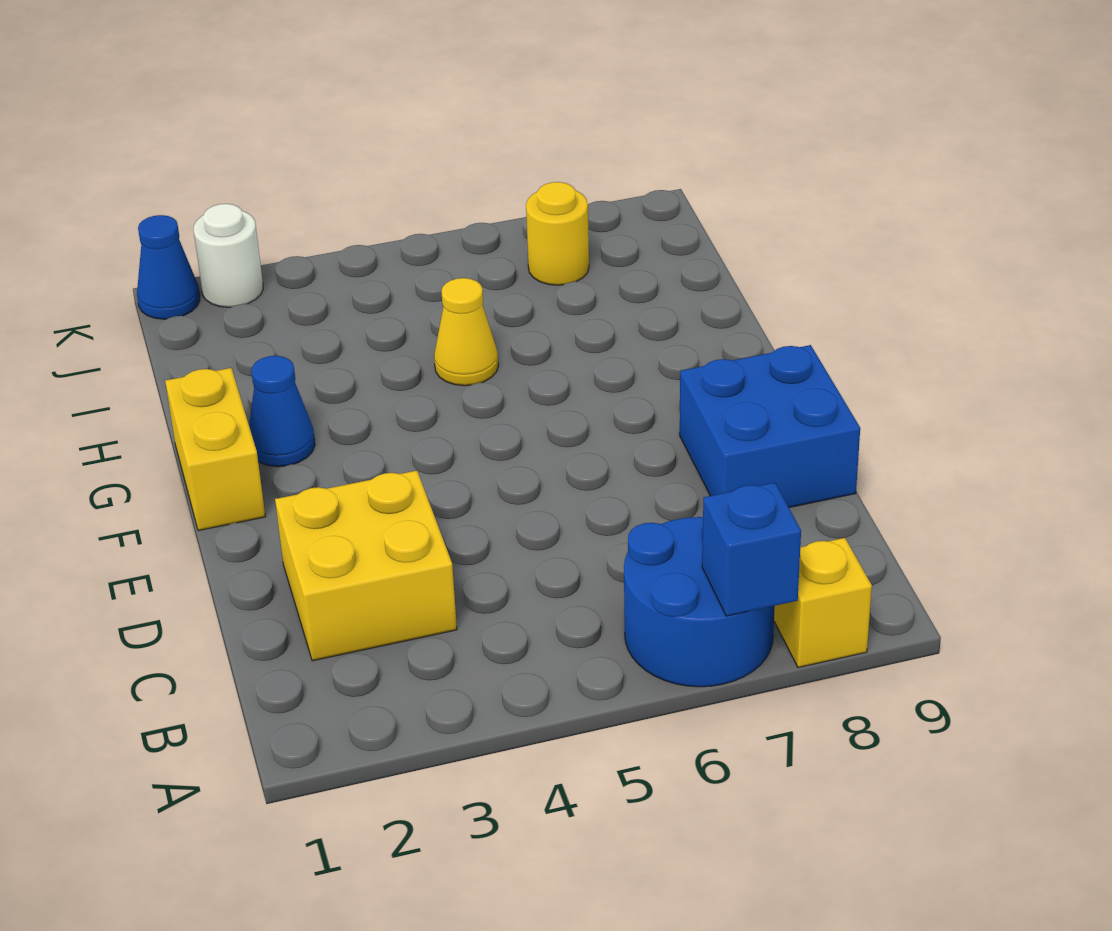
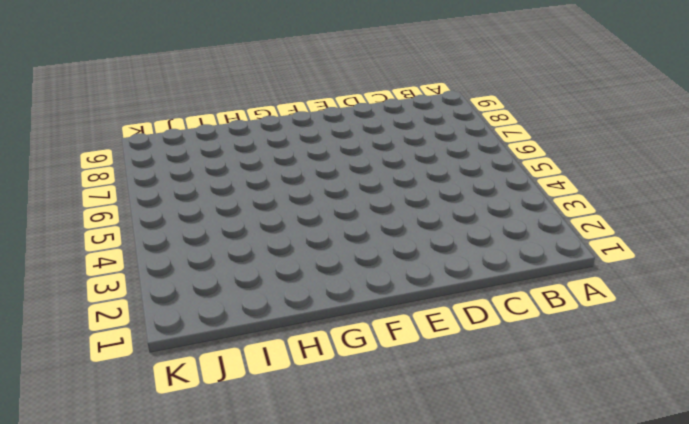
none -> blue round brick A6:B7 level 1
none -> yellow brick A8 level 1

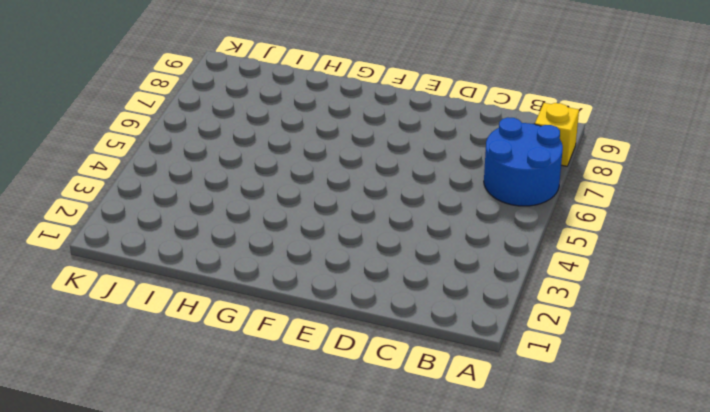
none -> yellow brick C2:D3 level 1
none -> blue brick D8:E9 level 1

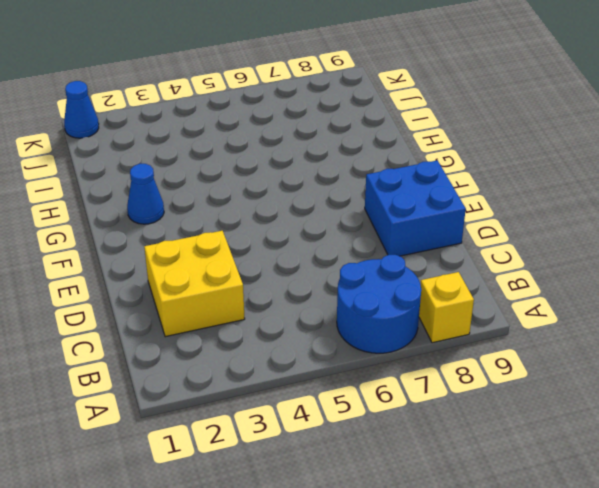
none -> yellow brick F1:G1 level 1
none -> yellow cone H5 level 1

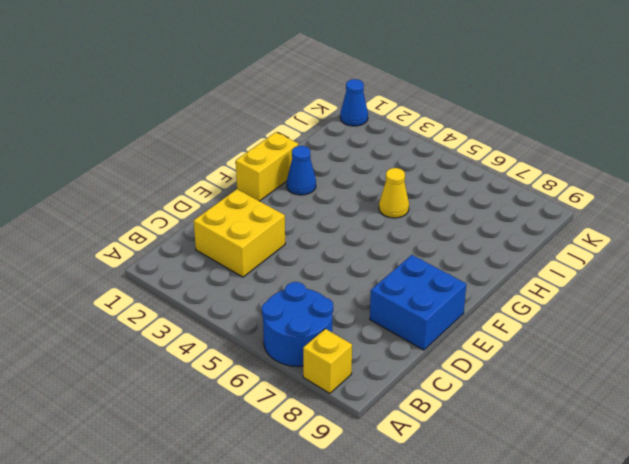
none -> yellow round brick J7 level 1
none -> white round brick K2 level 1

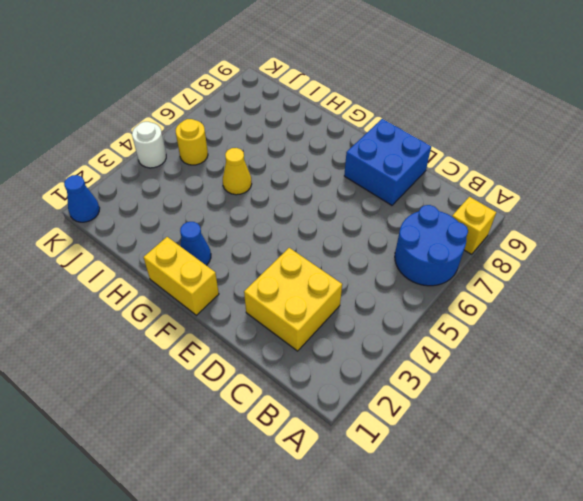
yellow round brick J5 level 1 -> yellow round brick J7 level 1
white round brick K4 level 1 -> white round brick K2 level 1
none -> blue brick A7 level 2

